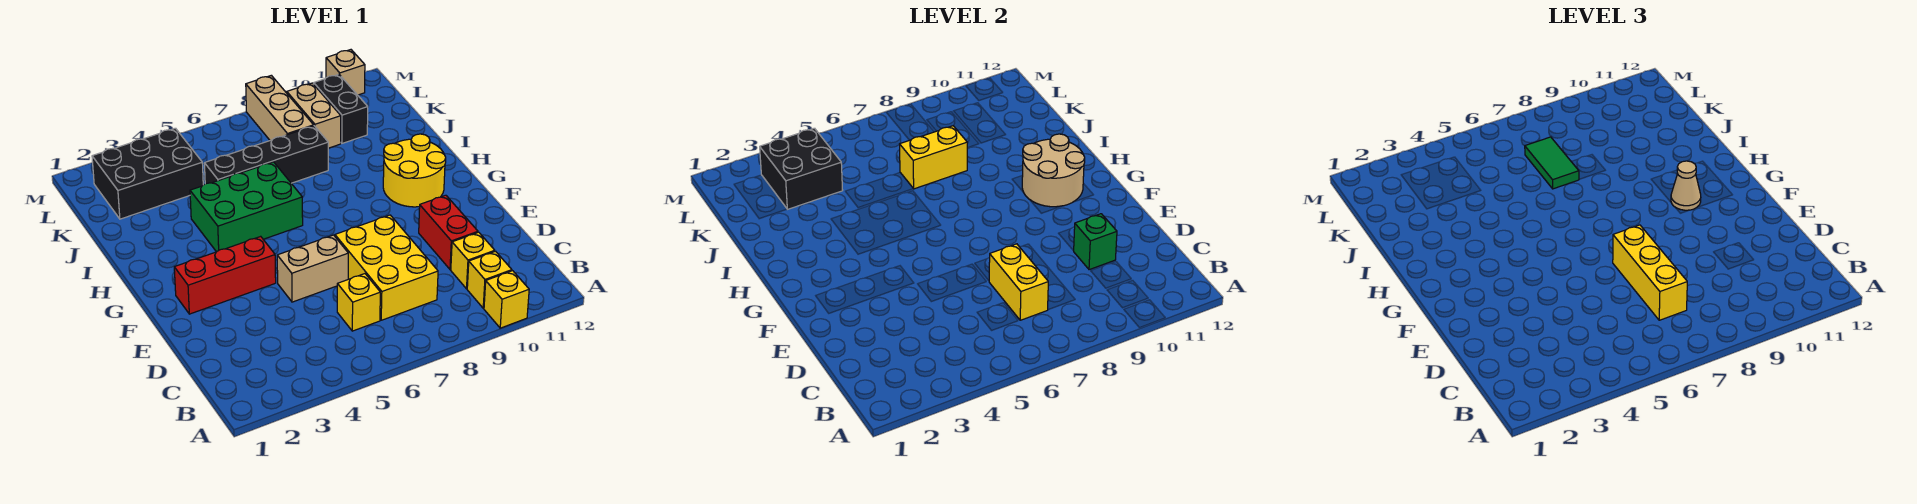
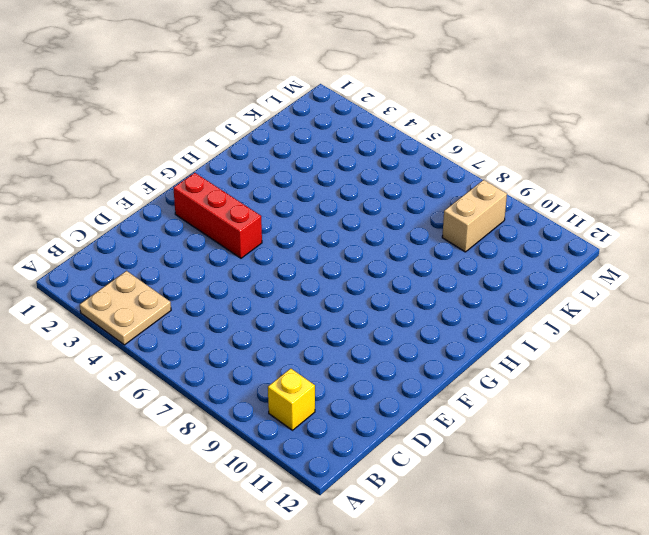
tan plate A3:B4 level 1 -> none
none -> yellow brick A10 level 1
none -> yellow brick C6 level 1
none -> yellow brick C7:E8 level 1

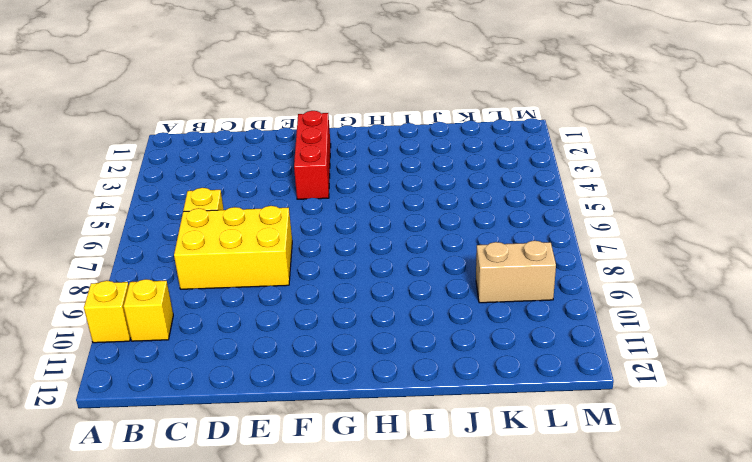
none -> yellow brick C10 level 1
none -> red brick D10:E10 level 1
none -> tan brick E5:E6 level 1

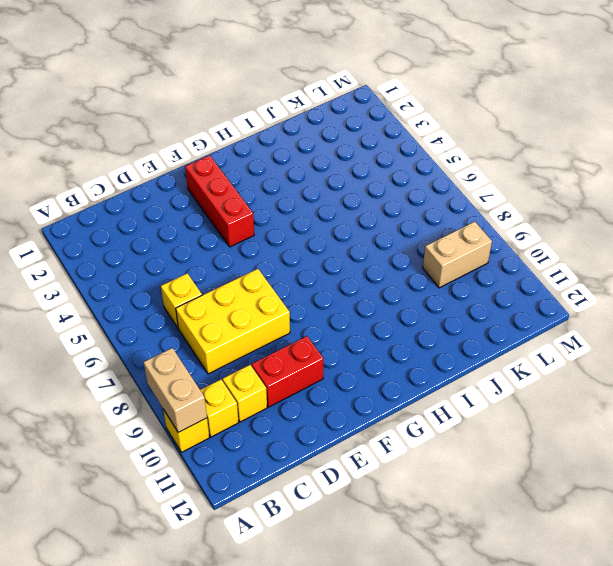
tan brick A9:A10 level 2 -> tan brick E5:E6 level 1
none -> yellow round brick G10:H11 level 1
none -> green brick H4:I6 level 1
none -> black brick J5:J8 level 1

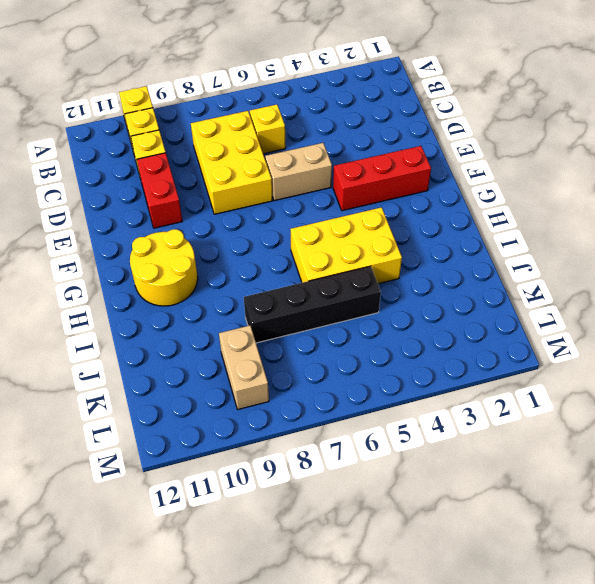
yellow brick H4:I6 level 1 -> green brick H4:I6 level 1
none -> black brick K2:L4 level 1
none -> tan brick K8:M8 level 1
none -> black brick K10:L10 level 1

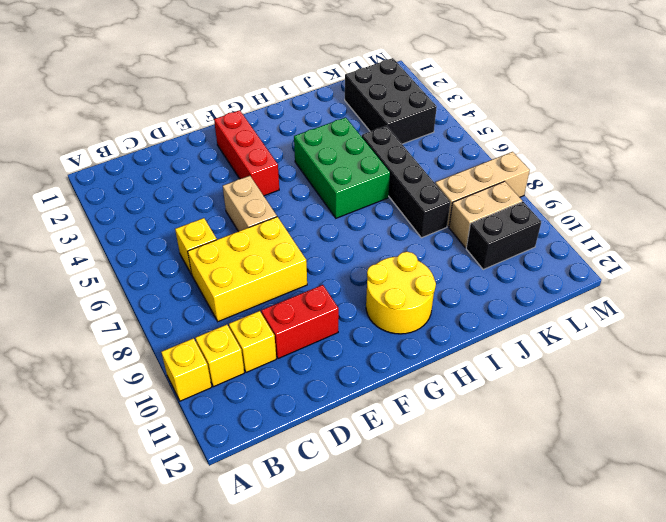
none -> tan brick M11 level 1
none -> yellow brick C7:D7 level 2
none -> green brick D10 level 2

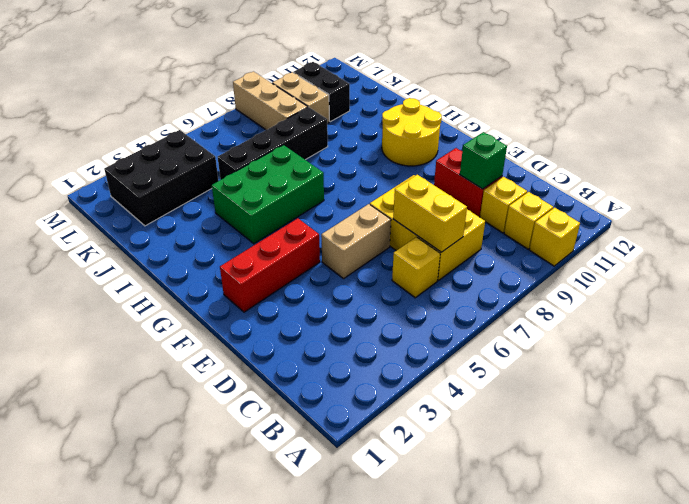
none -> tan brick M11 level 1
none -> tan round brick G10:H11 level 2
none -> yellow brick J7:J8 level 2

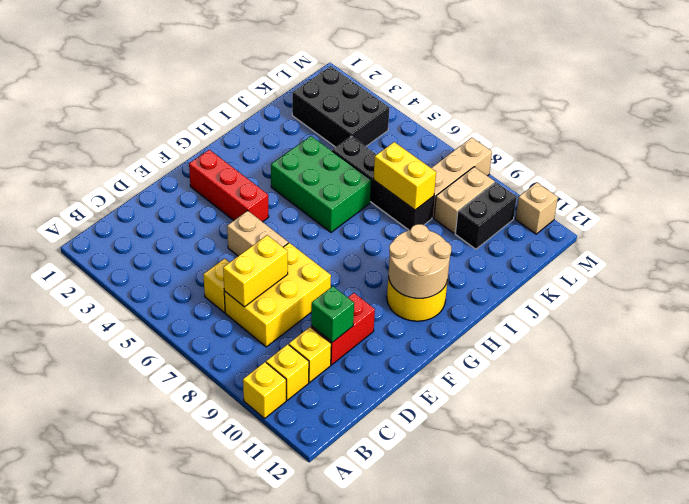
none -> black brick K3:L4 level 2
none -> yellow brick C7:E7 level 3
none -> tan cone G10 level 3

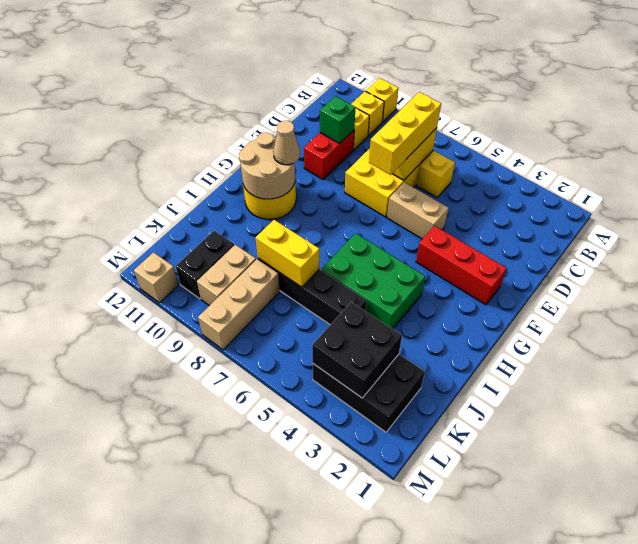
none -> green tile J7:K7 level 3

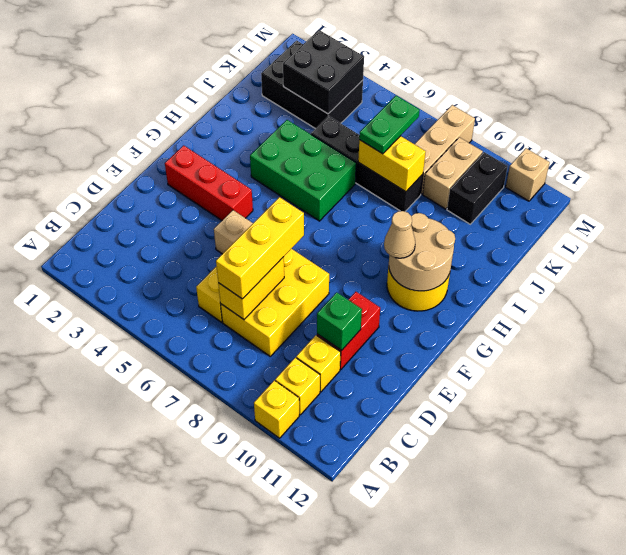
green plate J7:K7 level 3 -> green tile J7:K7 level 3

